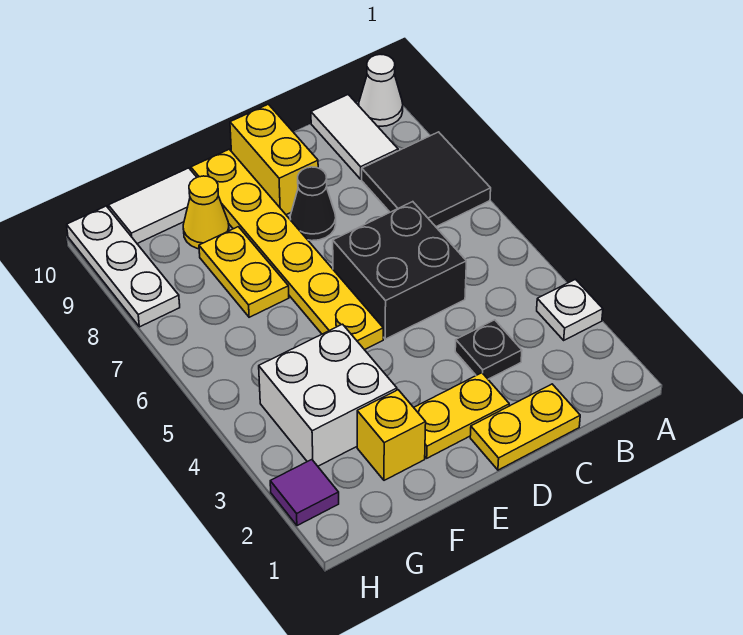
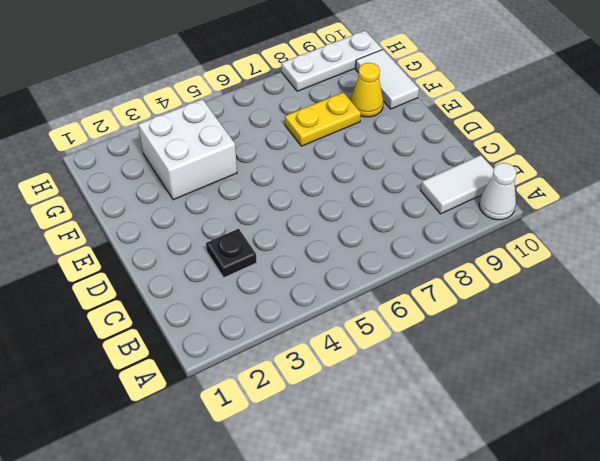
none -> white plate A3 level 1
none -> black tile A7:B8 level 1
none -> yellow plate C1:D1 level 1

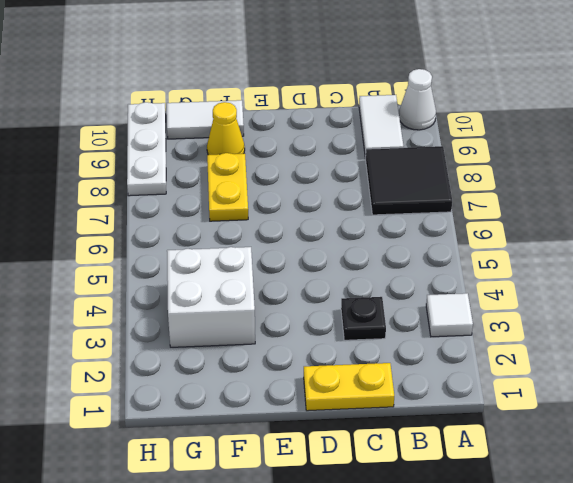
white tile A3 level 1 -> white plate A3 level 1
none -> black brick C5:D6 level 1
none -> yellow plate D2:E2 level 1
none -> black cone D8 level 1

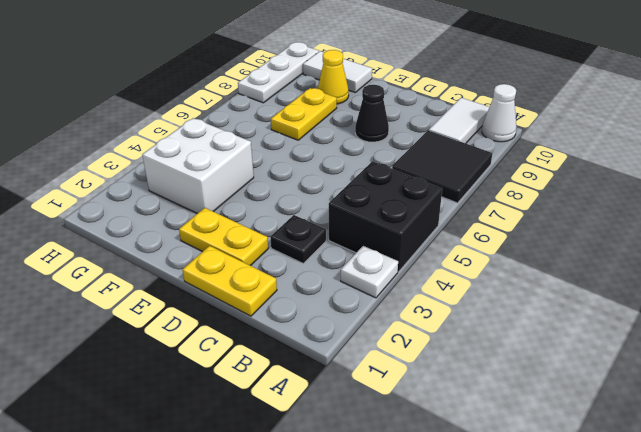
black brick A4:B5 level 1 -> black brick C5:D6 level 1
none -> yellow brick D9:D10 level 1
none -> yellow plate E5:E10 level 1
none -> yellow brick F2 level 1

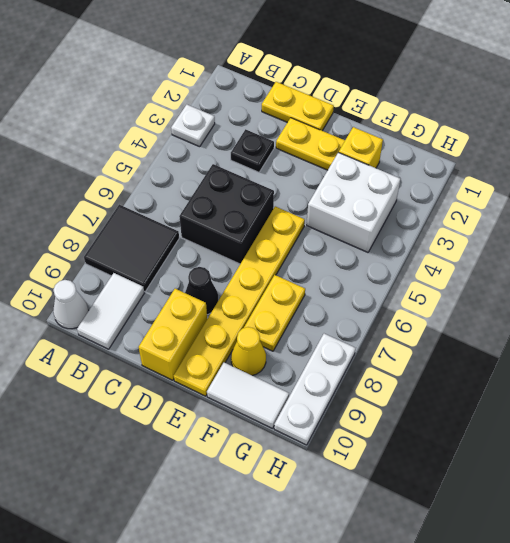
none -> purple tile H2 level 1

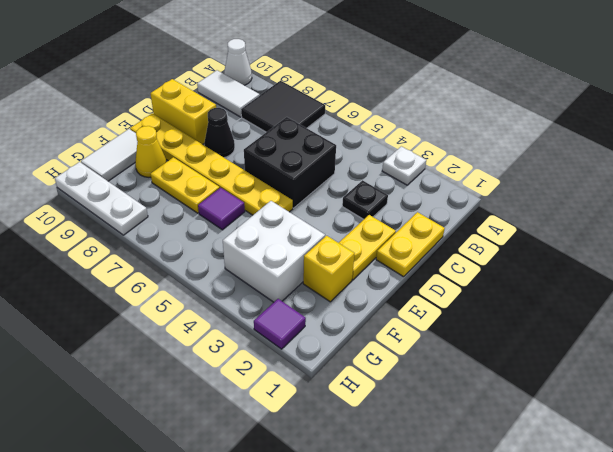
purple tile F6 level 1 -> none

